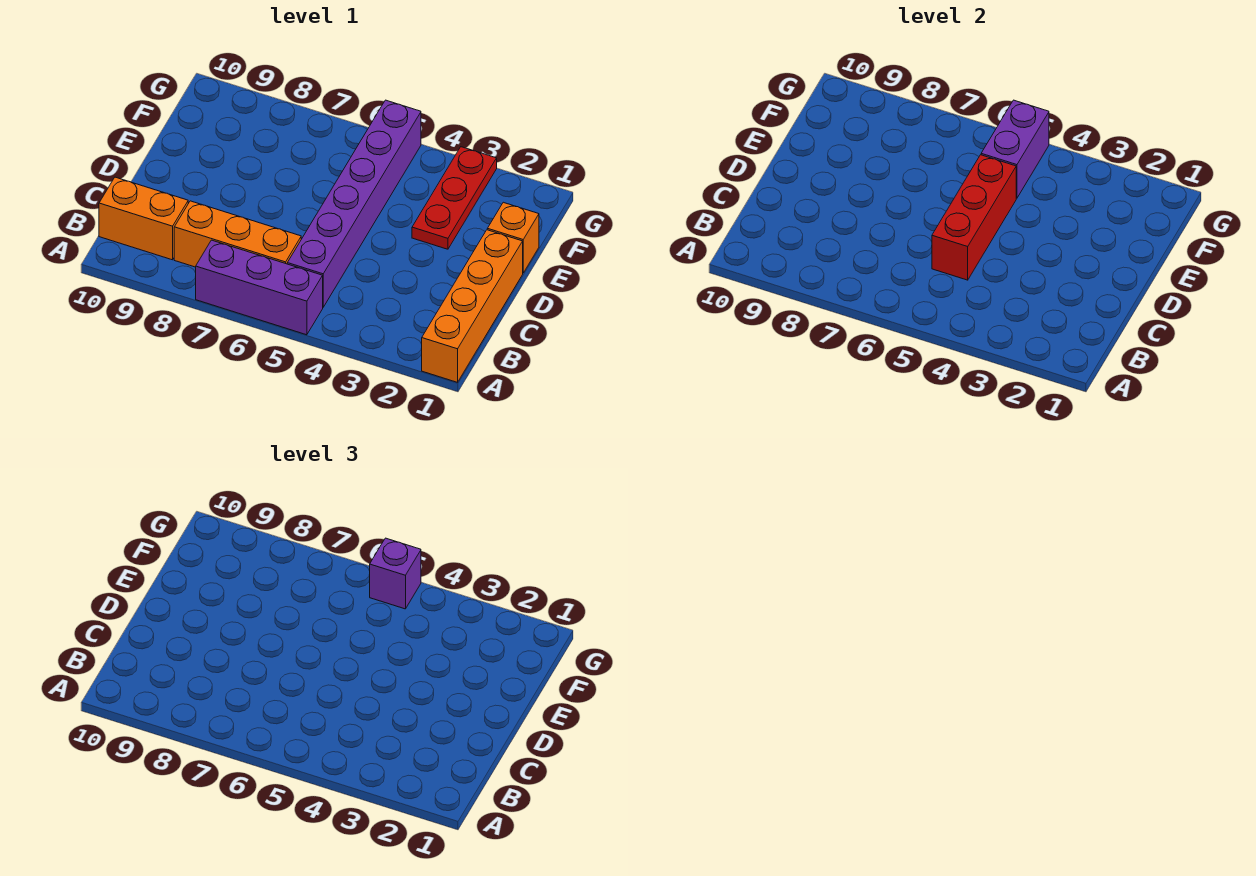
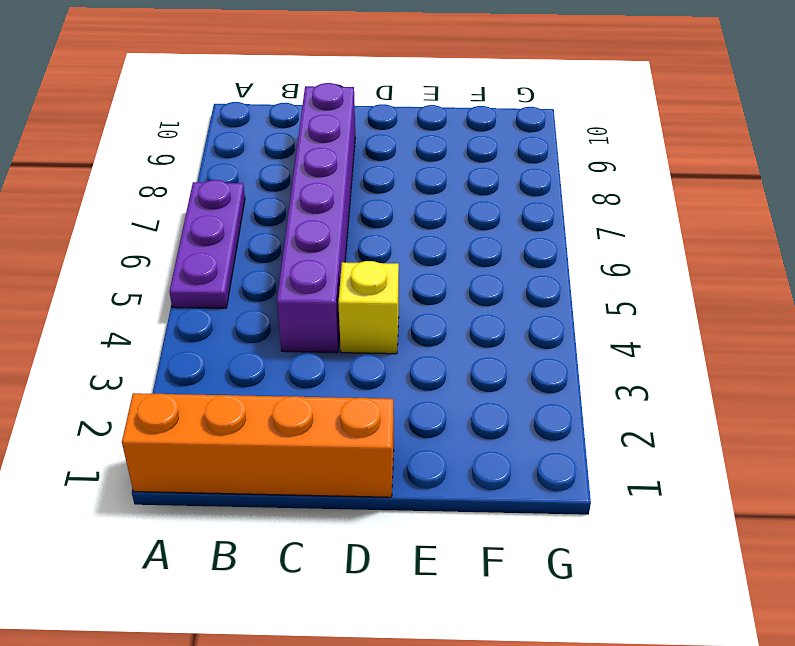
purple plate A5:A7 level 1 -> purple brick A5:A7 level 1
purple brick C4:C9 level 1 -> purple brick B5:G5 level 1
yellow brick D4 level 1 -> none
none -> orange brick B6:B8 level 1
none -> orange brick B9:B10 level 1

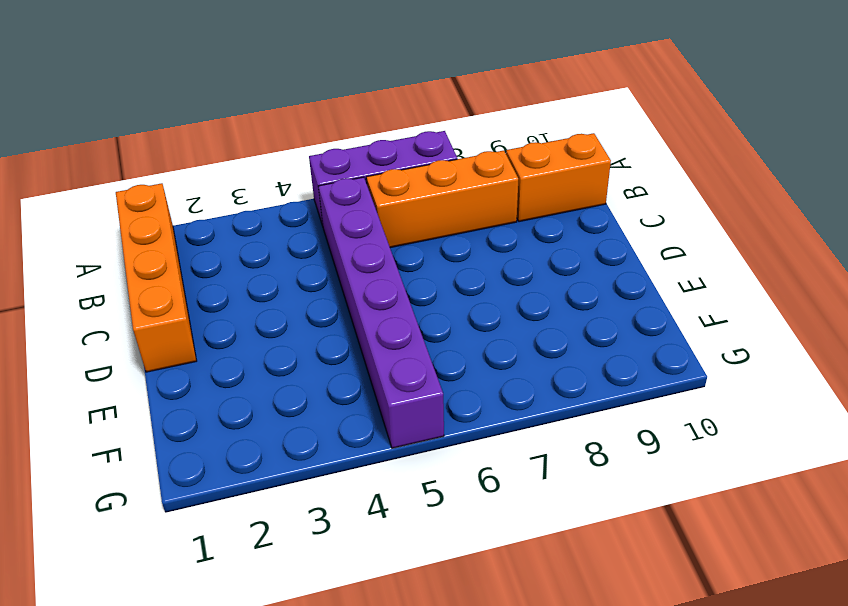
none -> orange brick E1 level 1
none -> red plate E3:G3 level 1

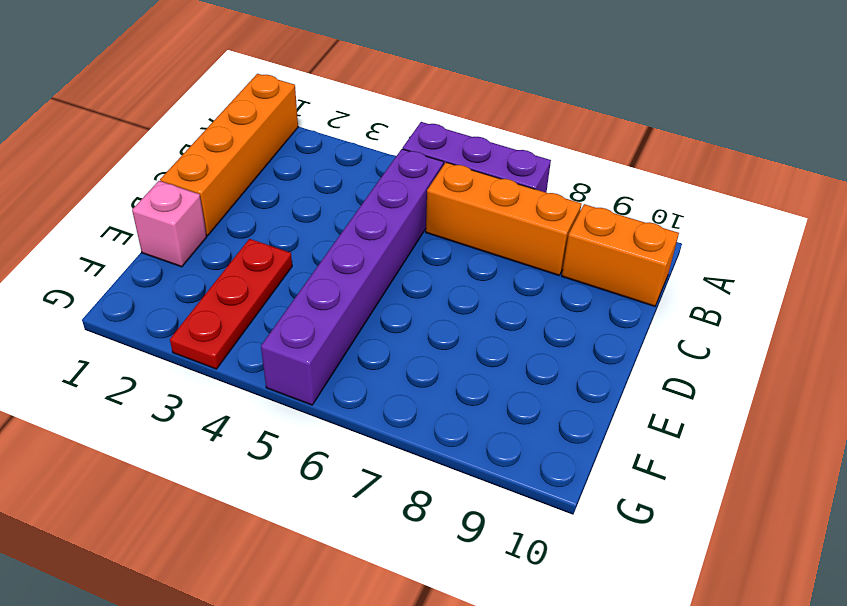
pink brick E1 level 1 -> orange brick E1 level 1
none -> red brick C5:E5 level 2
none -> purple brick F5:G5 level 2

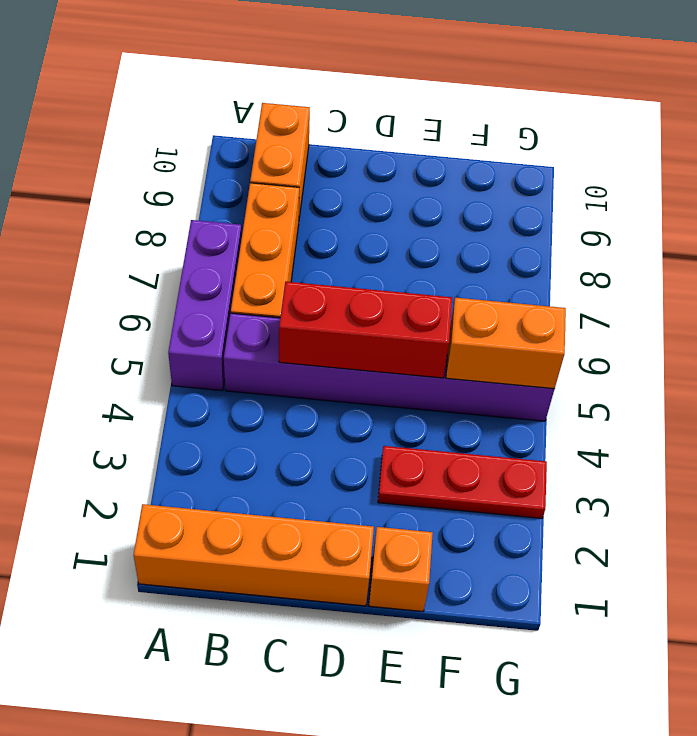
orange brick F5:G5 level 2 -> purple brick F5:G5 level 2
none -> purple brick G5 level 3

